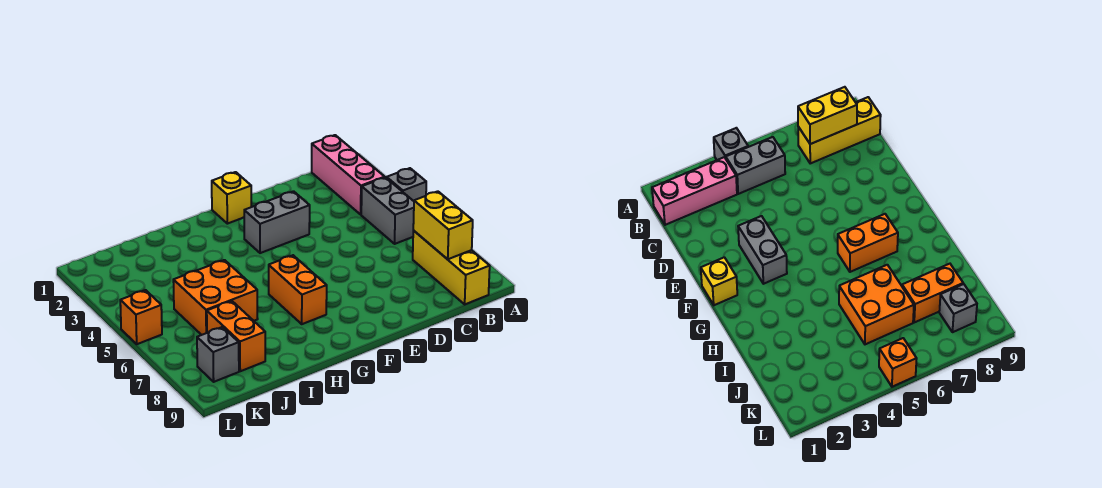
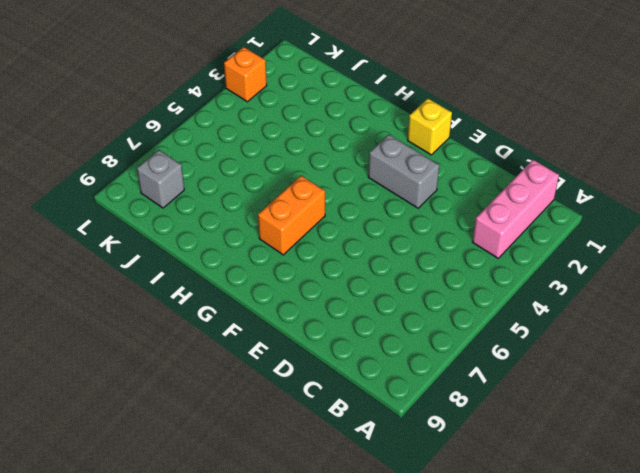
orange brick L3 level 1 -> orange brick L5 level 1
none -> grey brick A4 level 1
none -> grey brick B4:B5 level 1
none -> yellow brick B7:B9 level 1

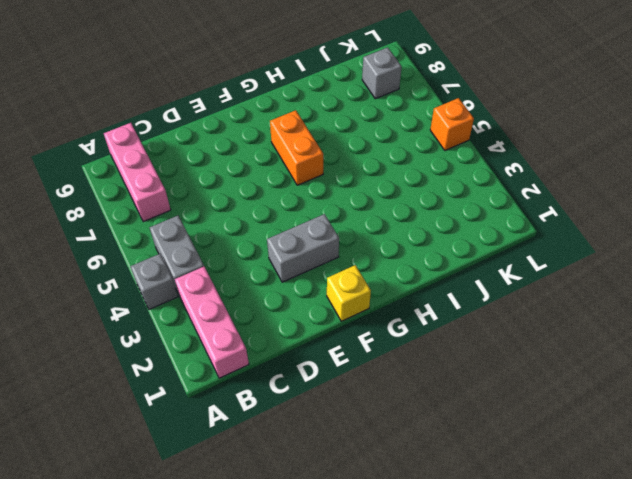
pink brick B7:B9 level 1 -> yellow brick B7:B9 level 1
none -> orange brick I5:J6 level 1
none -> orange brick J7:J8 level 1
none -> yellow brick B7:B8 level 2

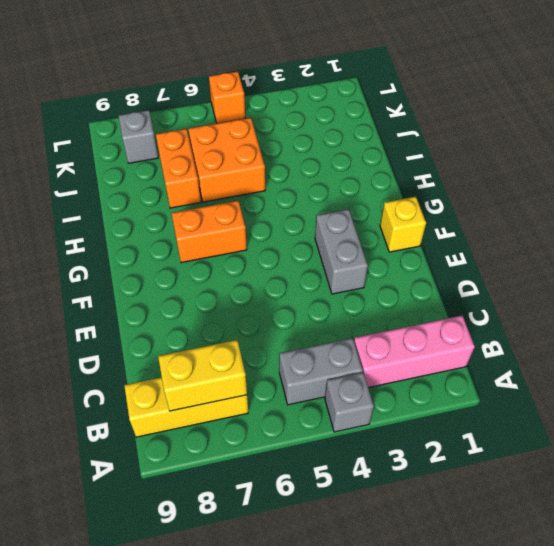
orange brick I7:J7 level 1 -> orange brick J7:J8 level 1

